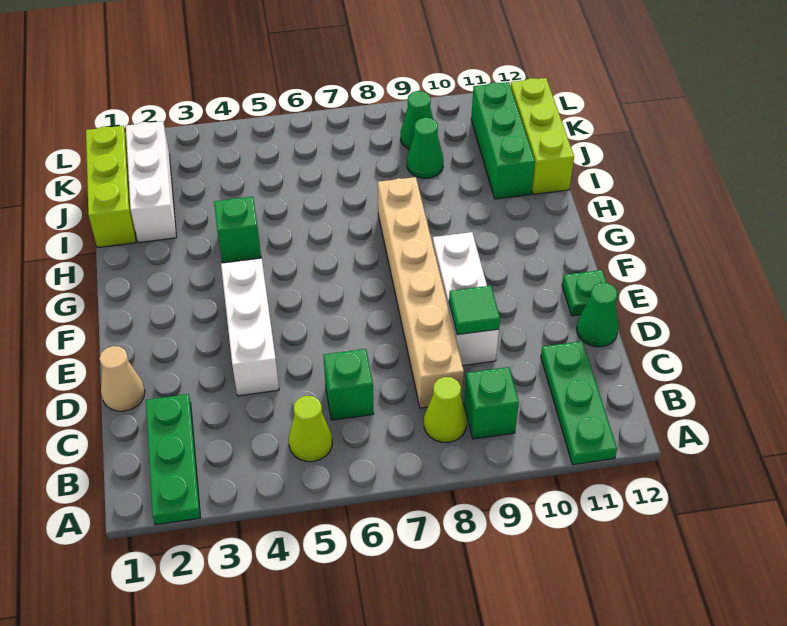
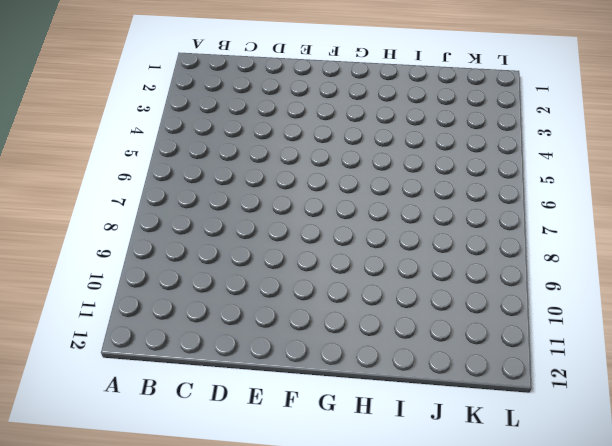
none -> green plate A2:C2 level 1
none -> green plate A11:C11 level 1
none -> lime cone B5 level 1

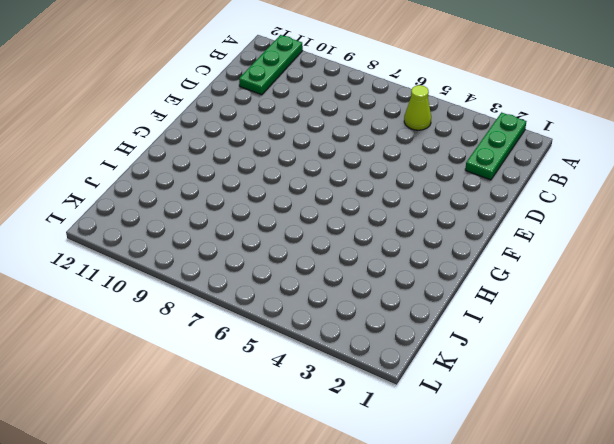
none -> lime cone B8 level 1
none -> green brick B9 level 1
none -> green brick C6 level 1

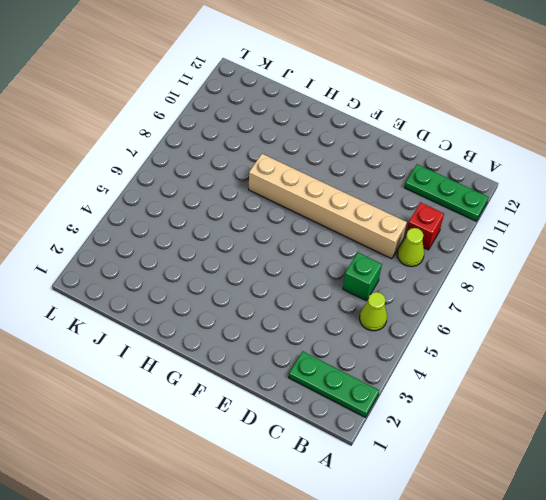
red brick B9 level 1 -> green brick B9 level 1
none -> tan cone D1 level 1
none -> white brick D4:F4 level 1
none -> white brick D9:F9 level 1

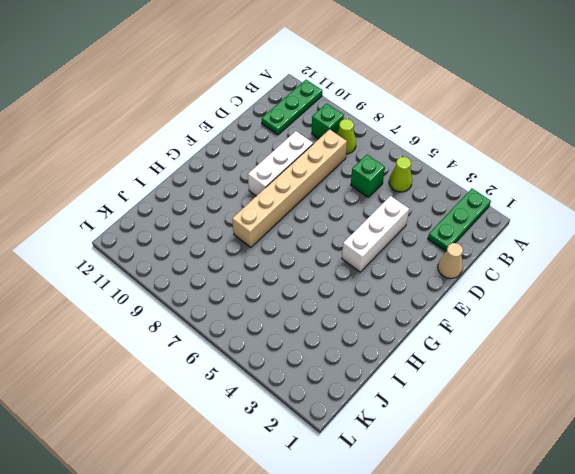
none -> green cone D12 level 1
none -> green plate E12 level 1
none -> green brick H4 level 1

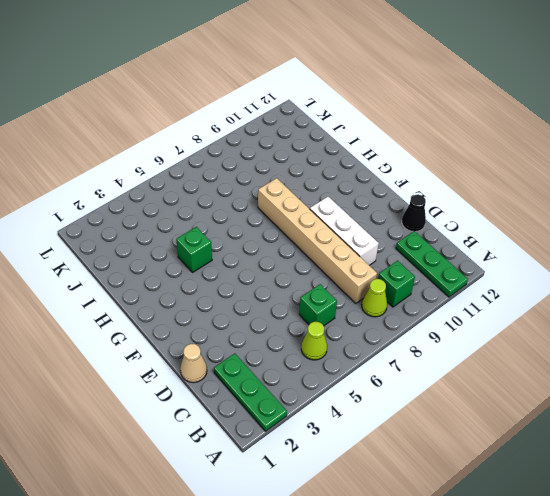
black cone D12 level 1 -> green cone D12 level 1
none -> white brick D4:F4 level 1
none -> green plate E12 level 1
none -> lime brick I1:K1 level 1

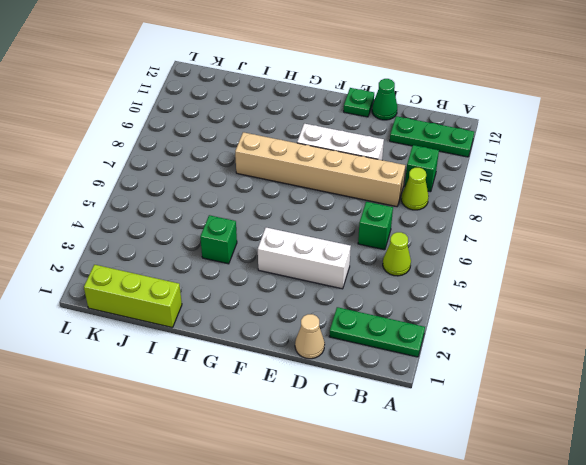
none -> white brick I2:K2 level 1
none -> green brick I11:K11 level 1
none -> lime brick I12:K12 level 1

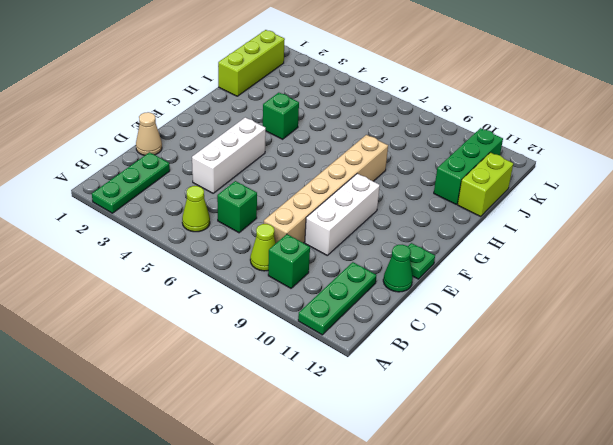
lime brick I12:J12 level 1 -> lime brick I12:K12 level 1
none -> white brick I2:K2 level 1
none -> green cone J9 level 1
none -> green cone K9 level 1

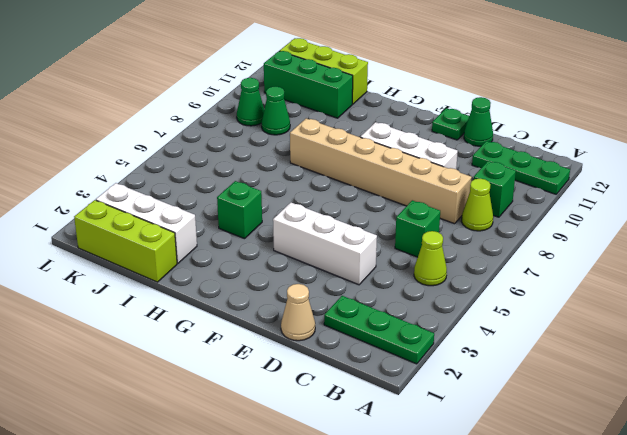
none -> green tile D9 level 2

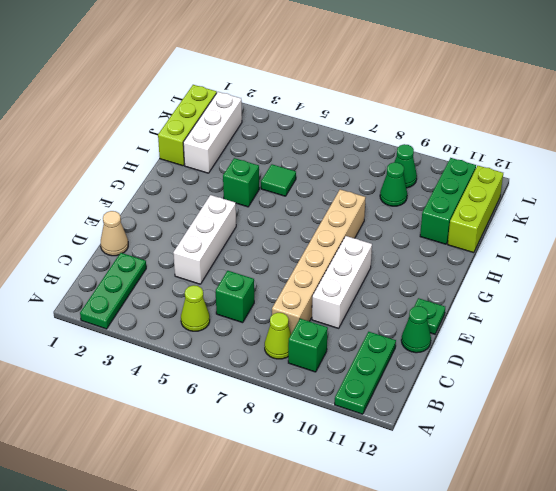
green tile I5 level 1 -> green tile D9 level 2

